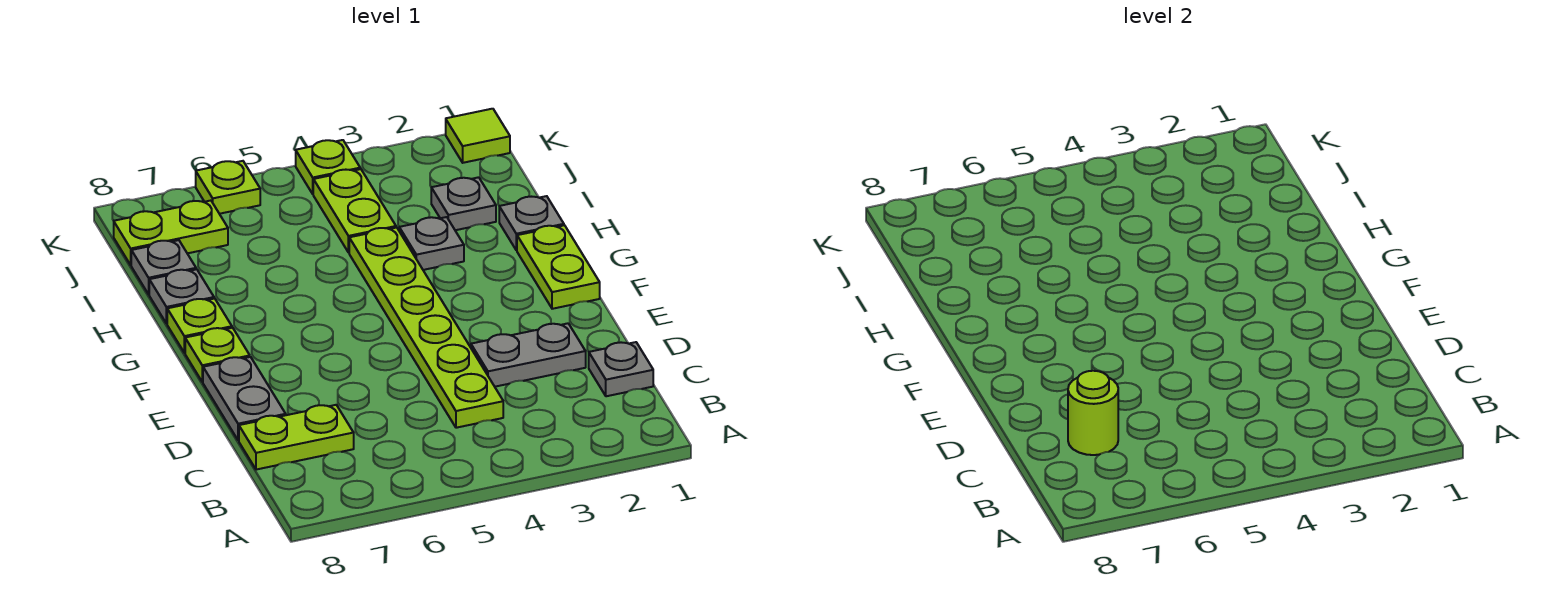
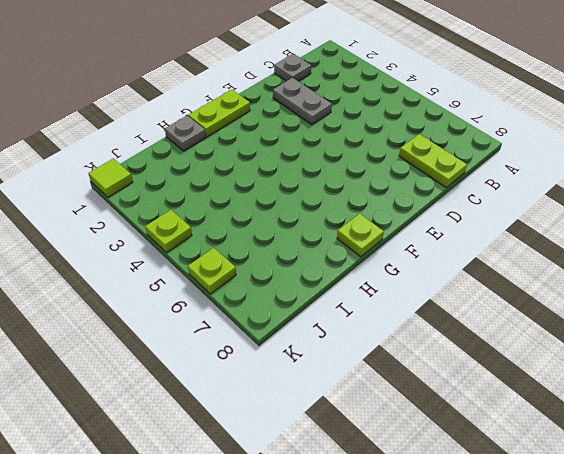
none -> lime plate C4:H4 level 1
none -> grey plate D8:E8 level 1
none -> lime plate F8 level 1

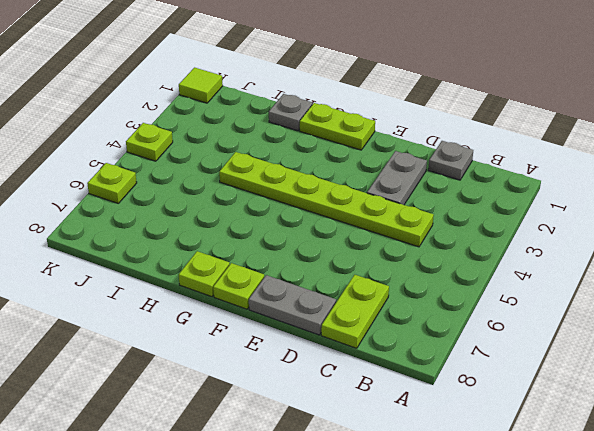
none -> grey plate H3 level 1
none -> grey plate H8 level 1
none -> grey plate I2 level 1

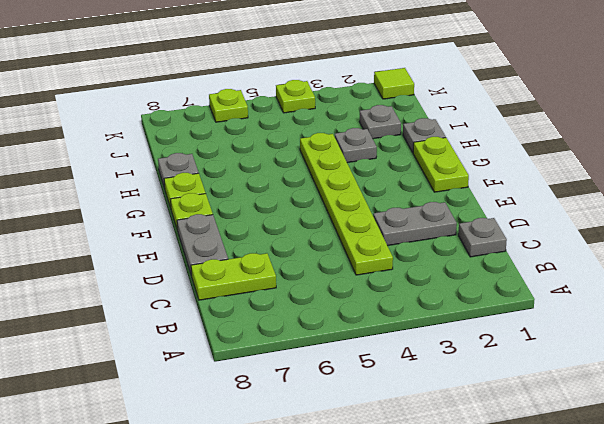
none -> lime plate I4:J4 level 1
none -> grey plate I8 level 1
none -> lime plate J7:J8 level 1

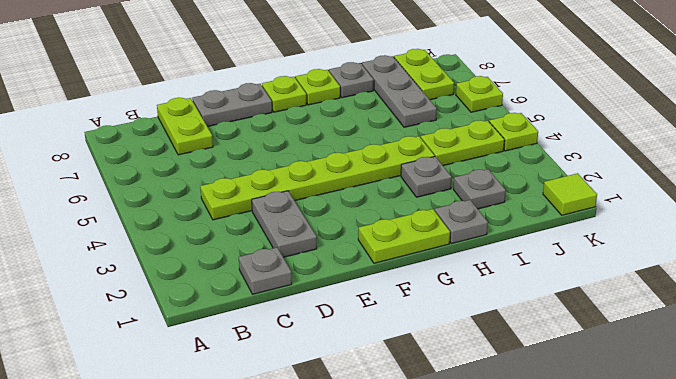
grey plate I6:I8 level 1 -> grey plate I8 level 1
none -> lime round brick C7 level 2

